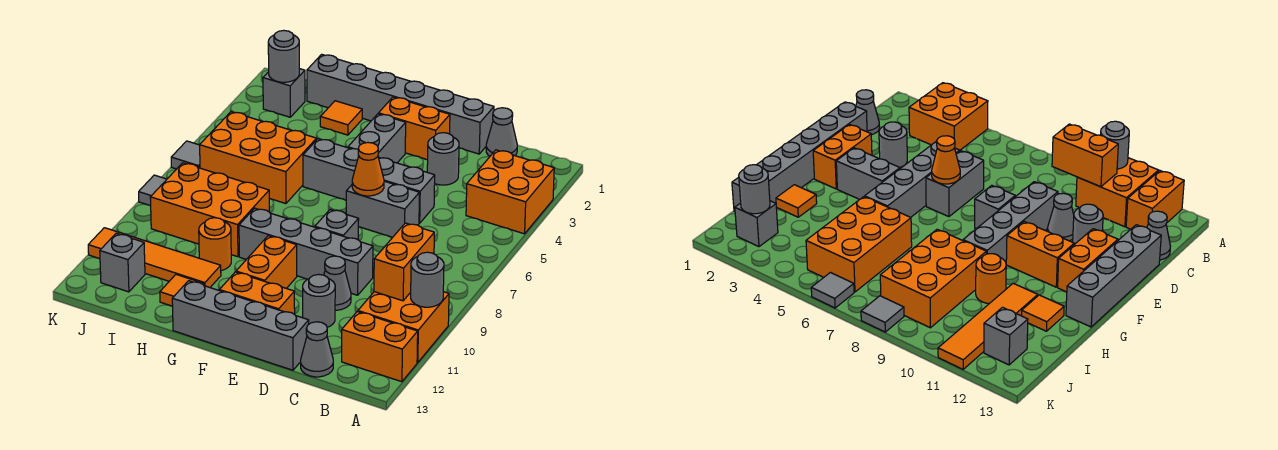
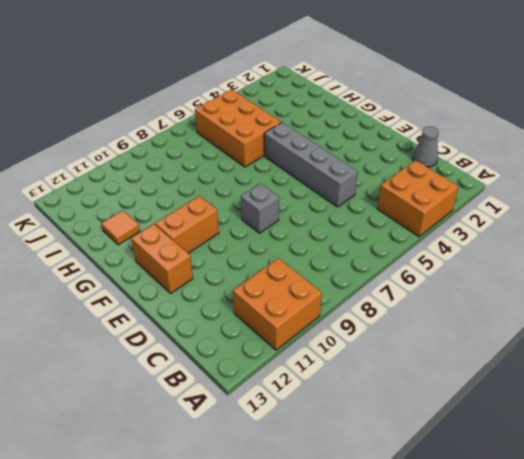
none -> orange brick A12:B12 level 1
none -> grey cone C13 level 1
none -> grey brick D1:I1 level 1
none -> grey round brick D3 level 1

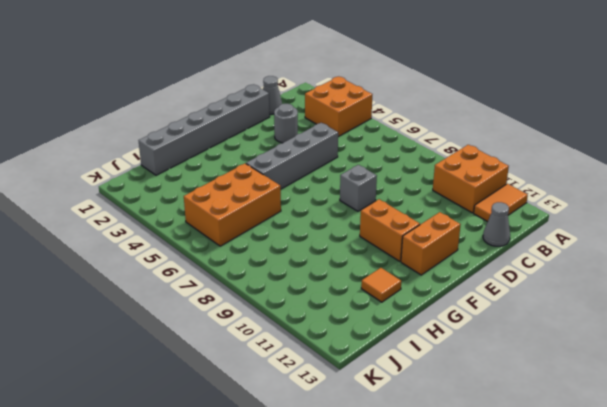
orange tile A12:B12 level 1 -> orange brick A12:B12 level 1
none -> grey brick D6:E6 level 1
none -> grey brick D9:G9 level 1
none -> grey cone D10 level 1
none -> grey round brick D11 level 1

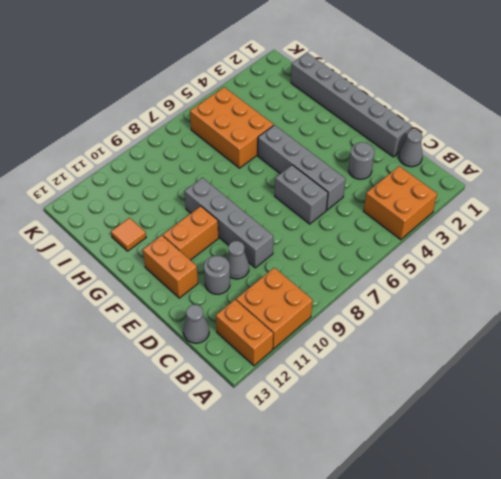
none -> grey brick D13:G13 level 1
none -> orange brick E2:F2 level 1
none -> grey brick E8 level 1
none -> grey brick F3:F4 level 1

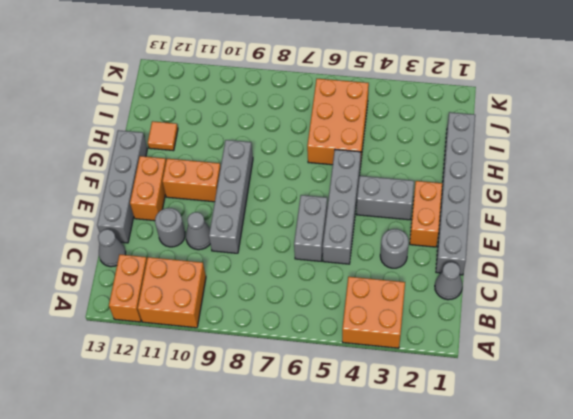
none -> grey brick E8 level 1
none -> orange tile H2 level 1
none -> orange brick H8:J9 level 1
none -> orange round brick H10 level 1

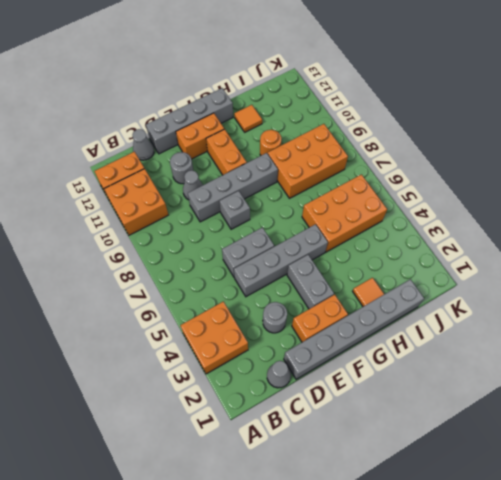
none -> orange tile H11:K11 level 1
none -> grey brick J2 level 1
none -> grey brick J12 level 1
none -> grey tile K6 level 1

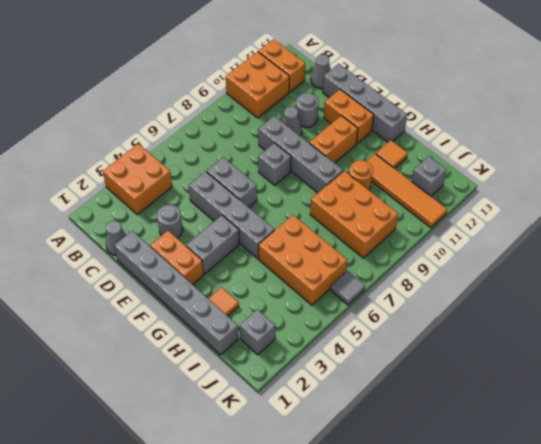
none -> grey tile K8 level 1
none -> grey round brick A10 level 2
none -> orange brick B9:B10 level 2
none -> orange cone E6 level 2

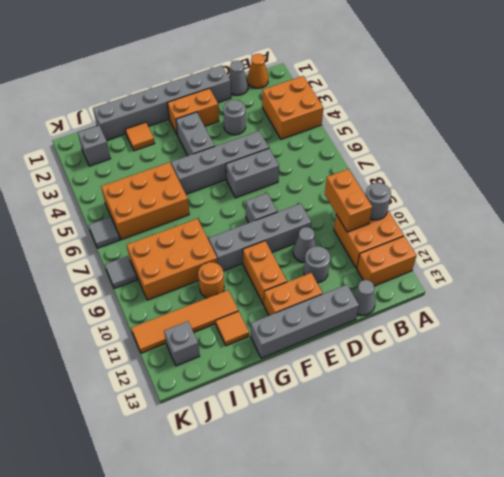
orange cone B1 level 1 -> orange cone E6 level 2
none -> grey round brick J2 level 2

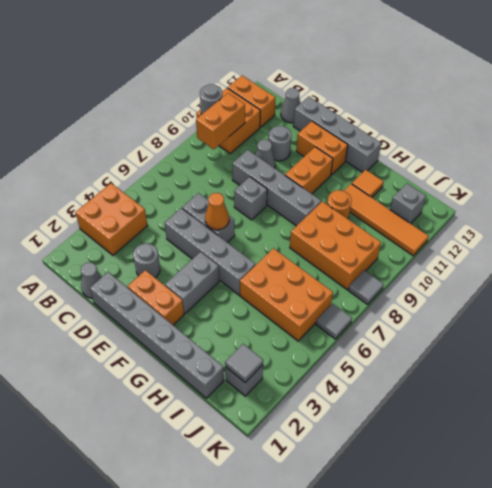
grey tile J2 level 2 -> grey round brick J2 level 2
none -> orange tile H2 level 1

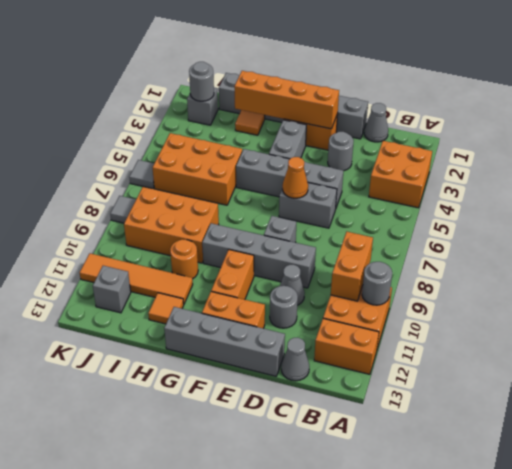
orange brick E2:H2 level 2 -> none

